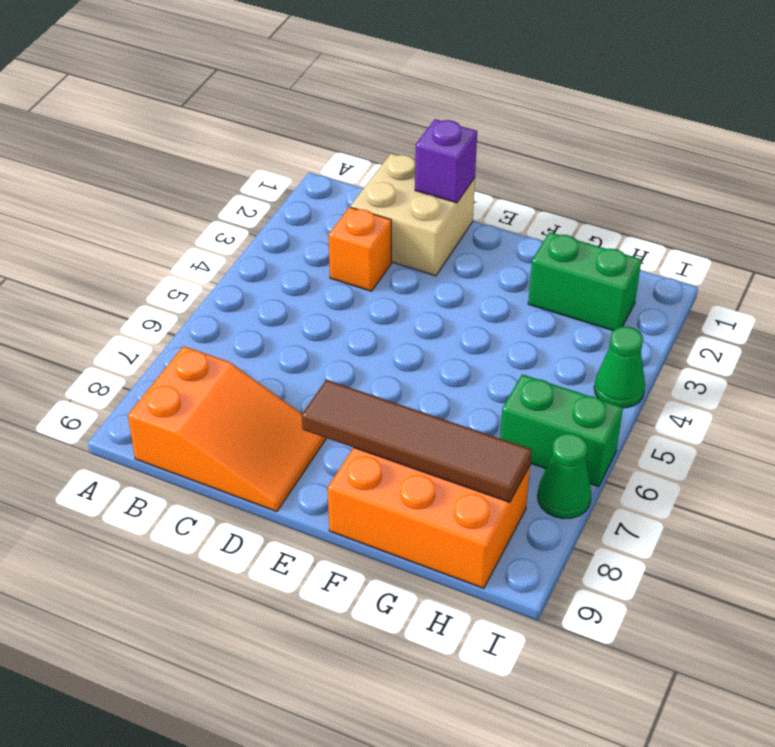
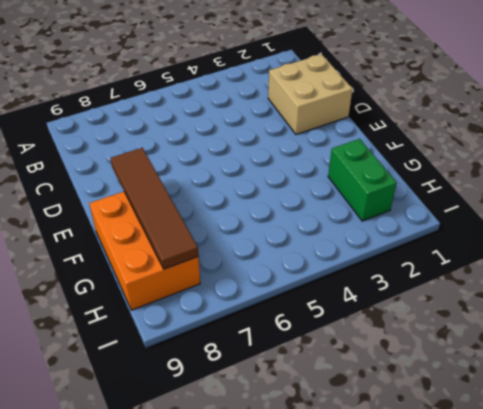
none -> orange slope B8:D9 level 1 top B
none -> orange brick C3 level 1

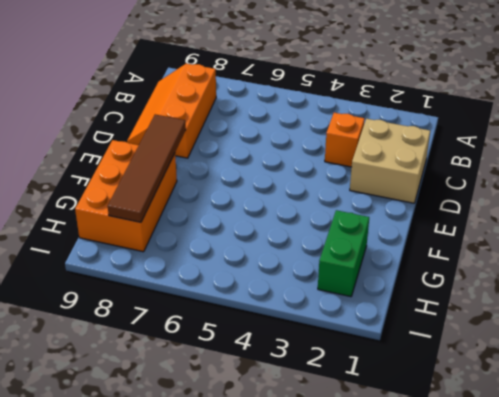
orange slope B8:D9 level 1 top 8 -> orange slope B8:D9 level 1 top B
none -> green brick H6:I6 level 1
none -> green cone I4 level 1

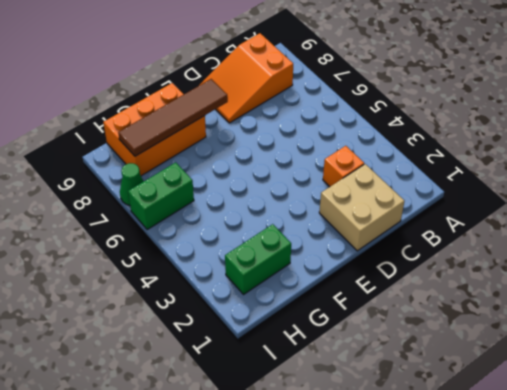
none -> green cone I4 level 1
none -> purple brick D1 level 2

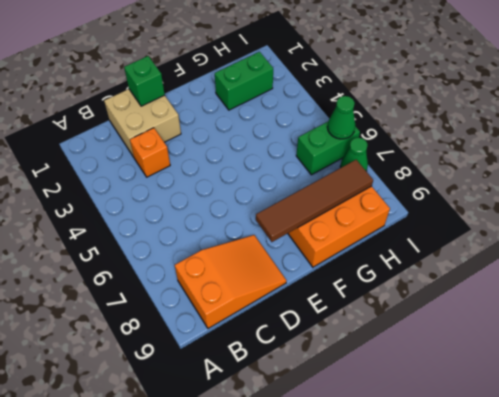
green brick D1 level 2 -> purple brick D1 level 2
green cone I6 level 2 -> green cone I4 level 1

